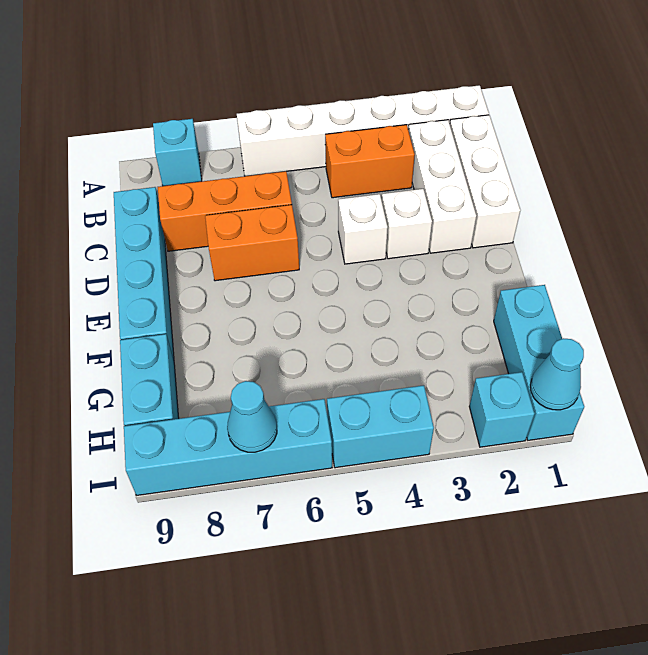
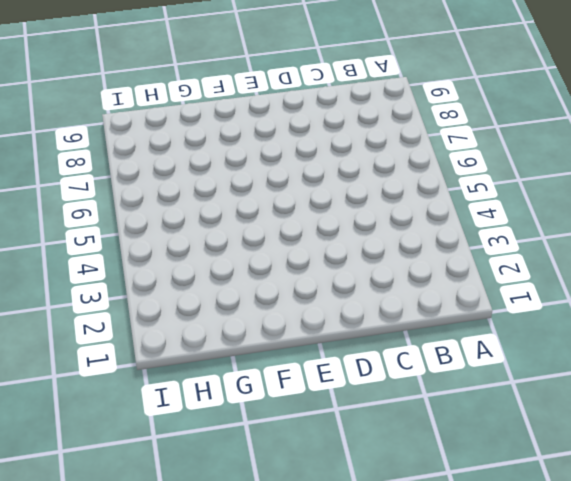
none -> white brick A1:A6 level 1
none -> cyan brick A8 level 1
none -> white brick B1:D1 level 1

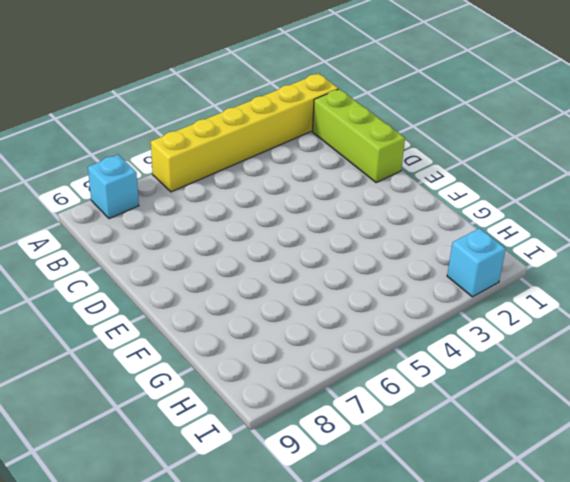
yellow brick A1:A6 level 1 -> white brick A1:A6 level 1
lime brick B1:D1 level 1 -> white brick B1:D1 level 1
none -> white brick B2:D2 level 1
none -> orange brick B3:B4 level 1
none -> orange brick C6:C8 level 1

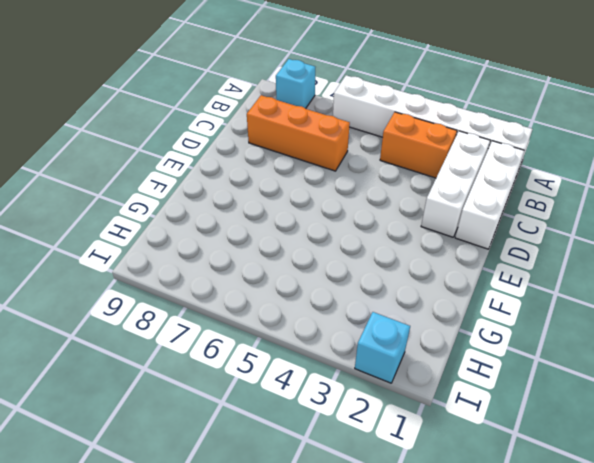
none -> cyan brick C9:F9 level 1
none -> white brick D3 level 1
none -> white brick D4 level 1

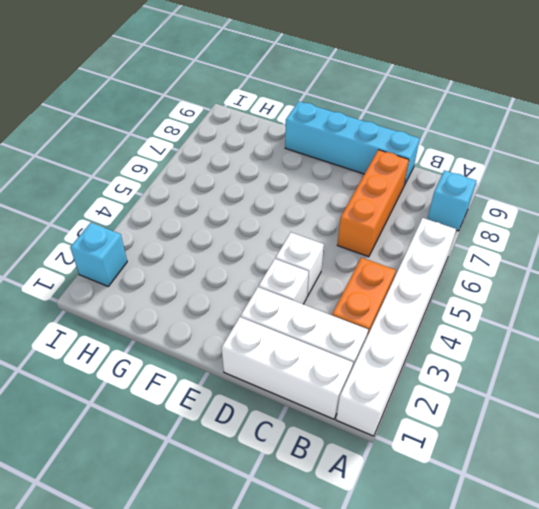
none -> orange brick D6:D7 level 1
none -> cyan brick G1:I1 level 1
none -> cyan brick G9:H9 level 1

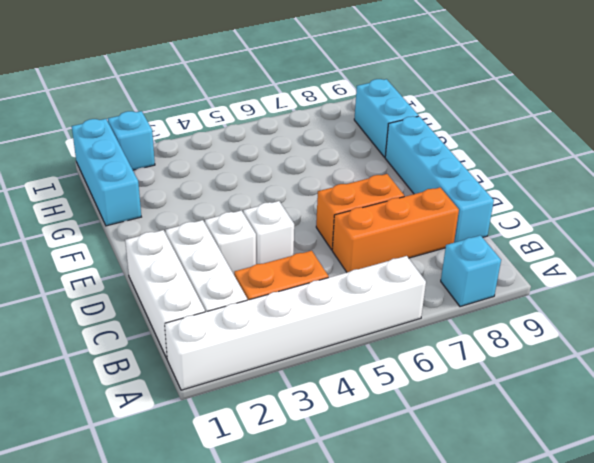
none -> cyan brick I4:I5 level 1
none -> cyan brick I6:I9 level 1
none -> cyan cone I1 level 2

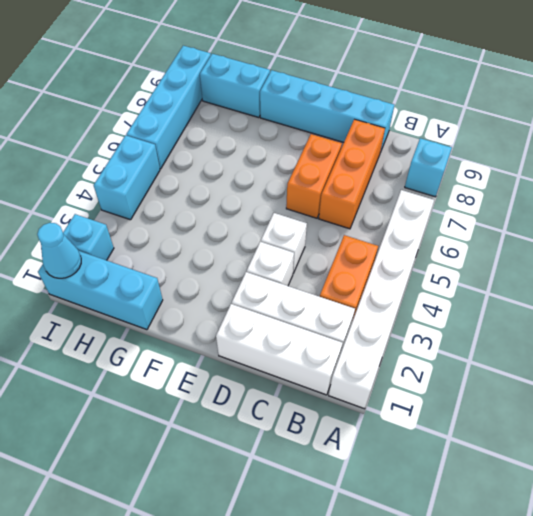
none -> cyan cone I7 level 2

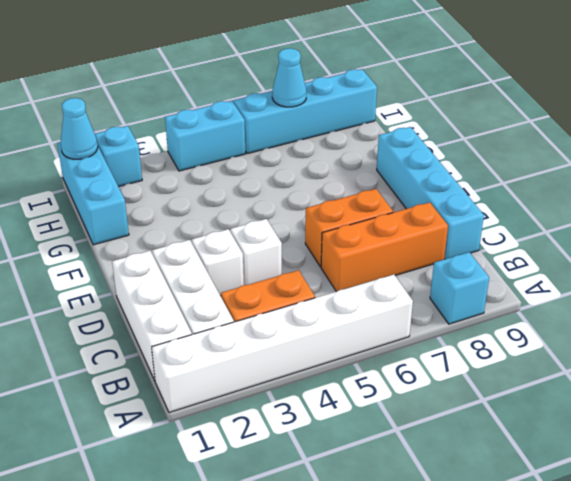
none -> cyan brick G9:H9 level 1

